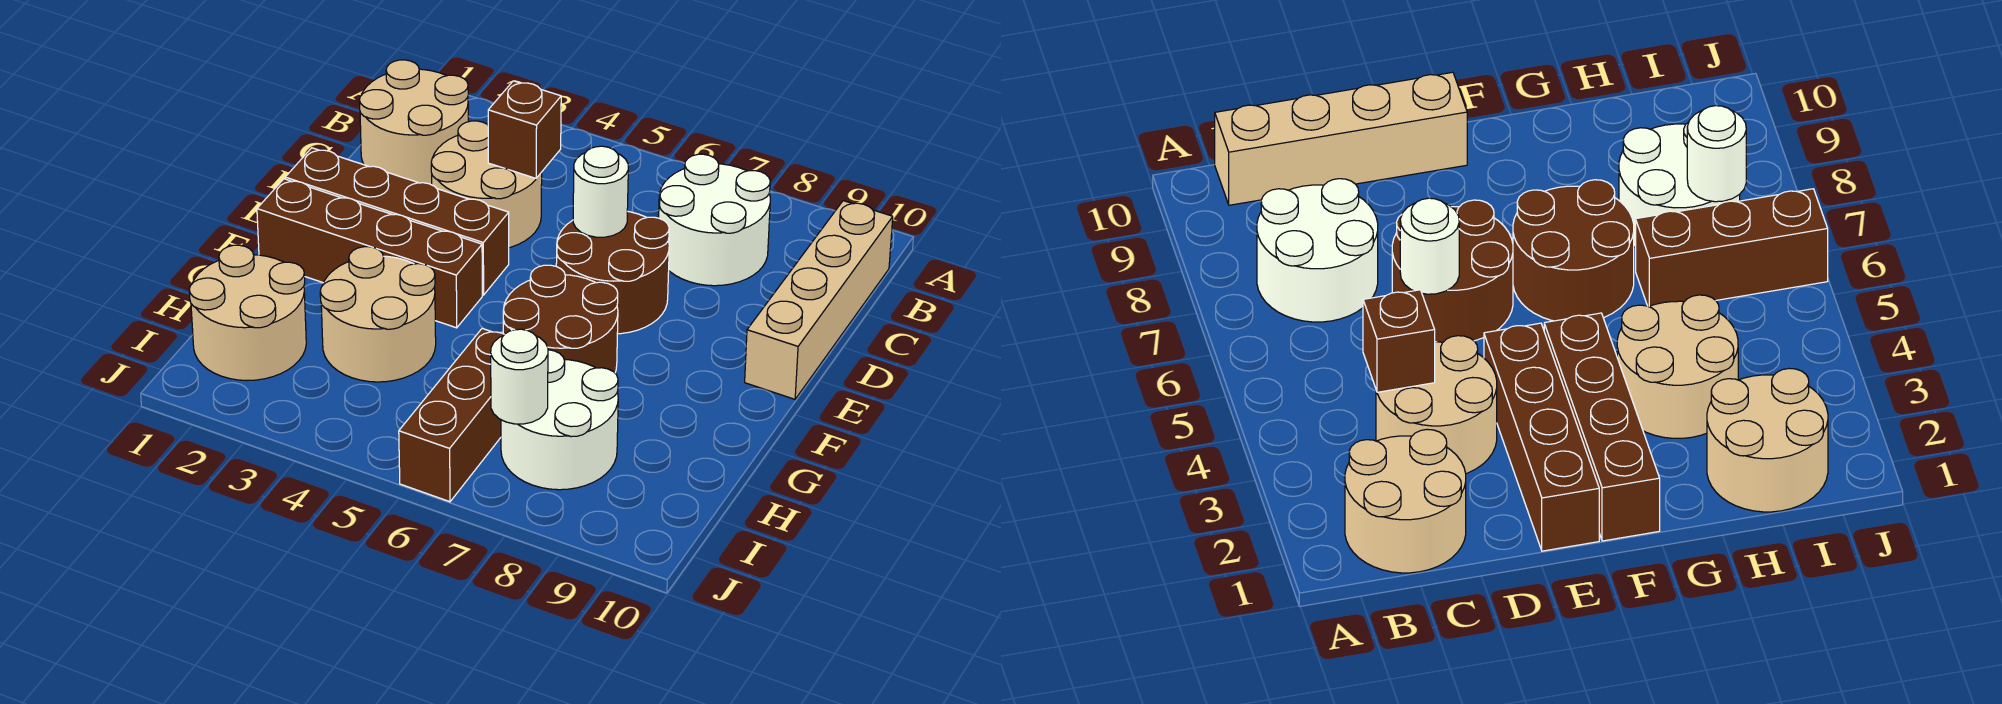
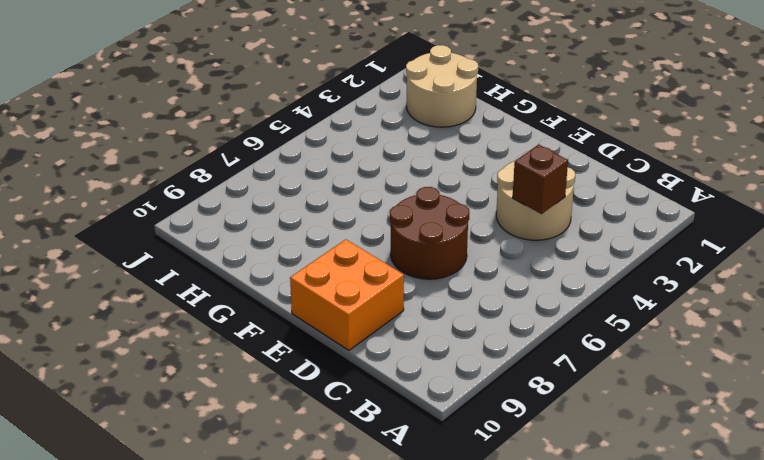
orange brick D9:E10 level 1 -> tan brick B10:E10 level 1
none -> tan round brick B1:C2 level 1
none -> white round brick B7:C8 level 1
none -> brown brick E1:E4 level 1

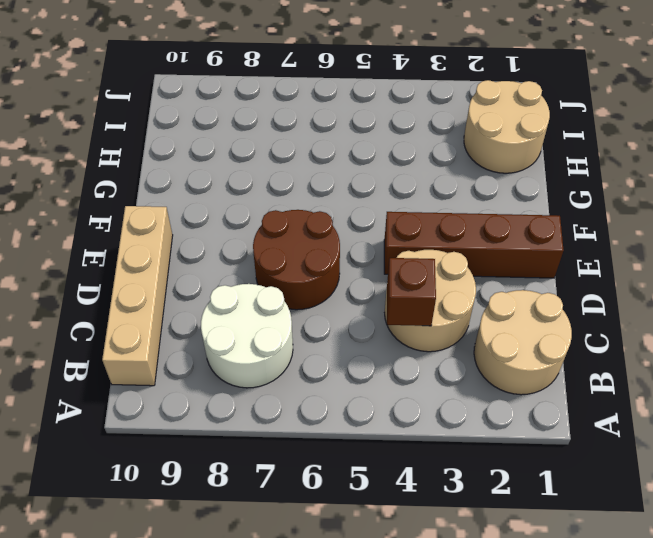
none -> brown brick F1:F4 level 1
none -> brown round brick F6:G7 level 1
none -> tan round brick G3:H4 level 1

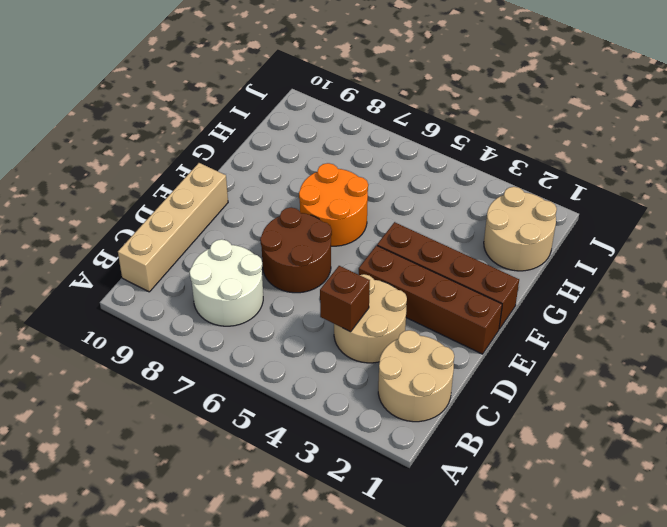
orange round brick F6:G7 level 1 -> brown round brick F6:G7 level 1
none -> tan round brick G3:H4 level 1
none -> brown brick H6:J6 level 1
none -> white round brick H7:I8 level 1

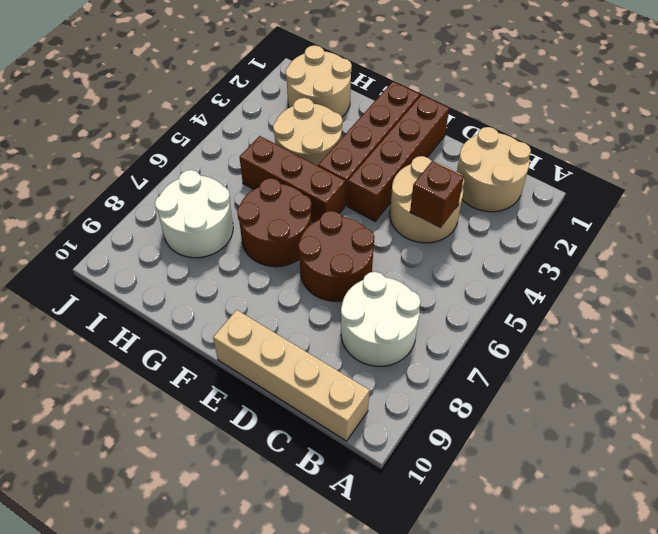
brown brick F5:H5 level 1 -> brown brick H6:J6 level 1
none -> white round brick D6 level 2
none -> white round brick I7 level 2

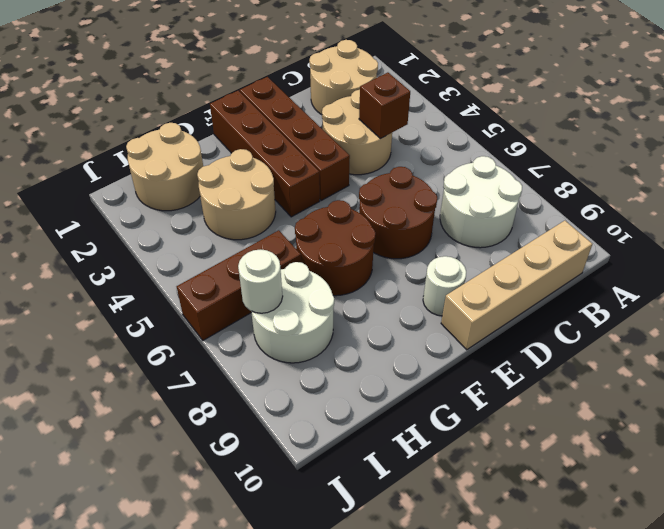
white round brick E9 level 1 -> white round brick D6 level 2

